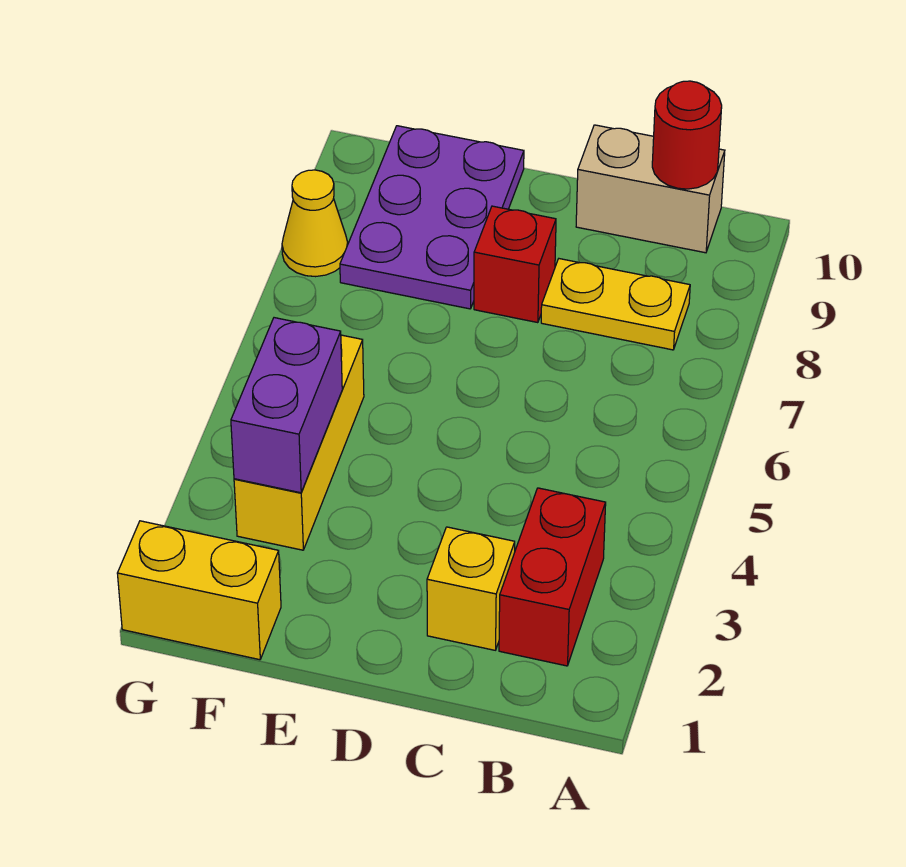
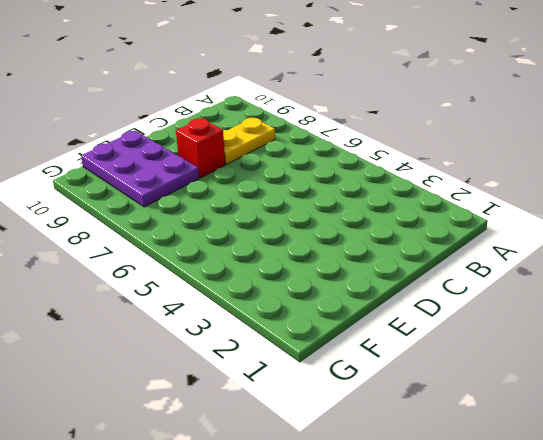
none -> red brick B2:B3 level 1
none -> tan brick B10:C10 level 1

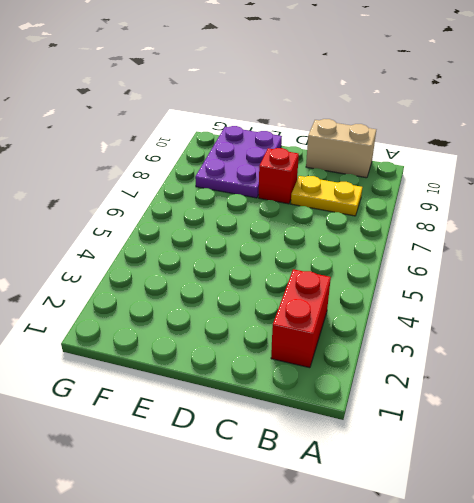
none -> yellow brick C2 level 1
none -> yellow brick F1:G1 level 1

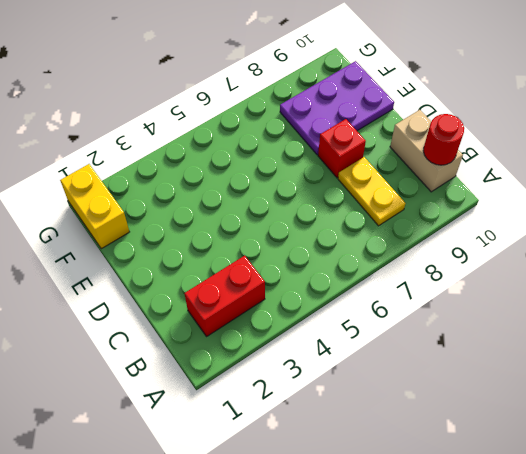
none -> yellow brick C2 level 1
none -> yellow brick F3:F5 level 1

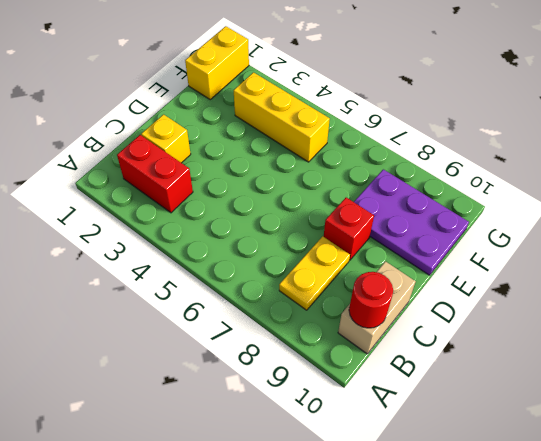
none -> yellow cone G8 level 1
none -> purple brick F3:F4 level 2

